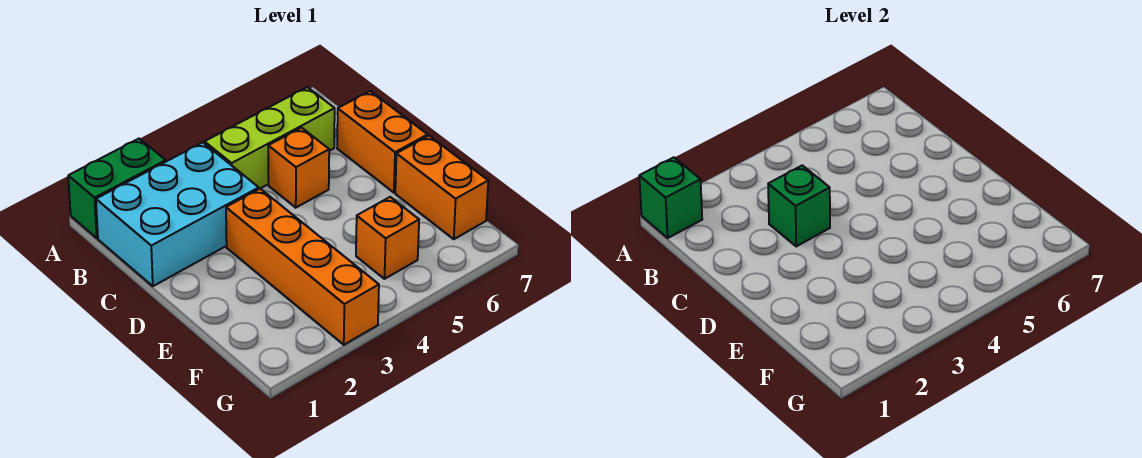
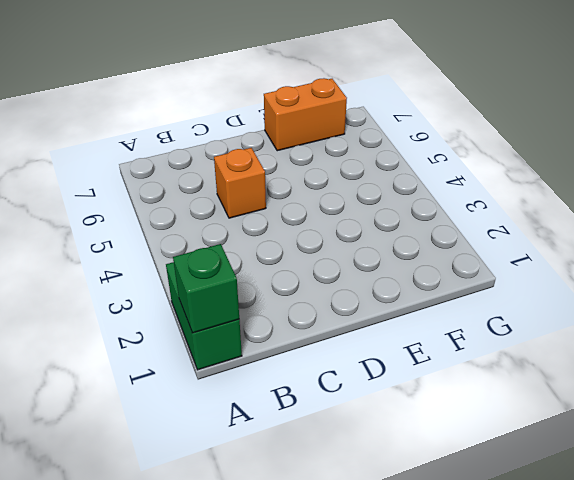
none -> cyan brick B1:C3 level 1
none -> lime brick B4:B6 level 1

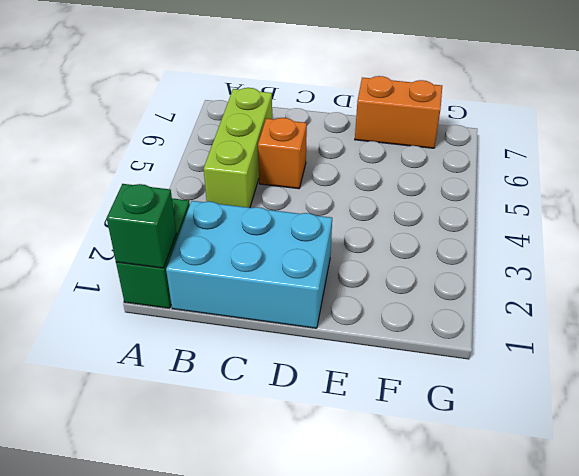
cyan brick B1:D2 level 1 -> cyan brick B1:C3 level 1
none -> orange brick C7:D7 level 1
none -> orange brick D3:G3 level 1

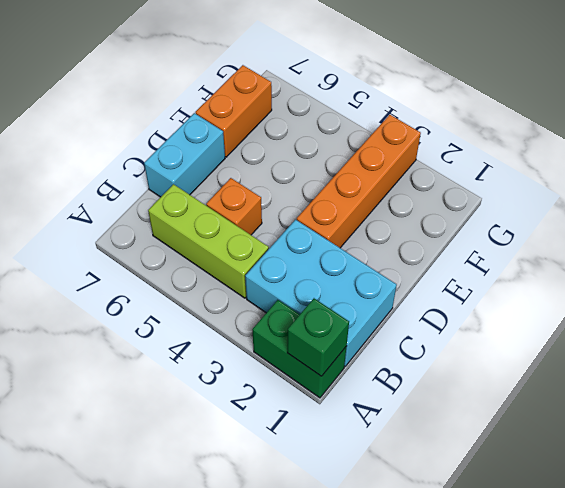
cyan brick C7:D7 level 1 -> orange brick C7:D7 level 1
none -> orange brick F5 level 1
none -> green brick C3 level 2

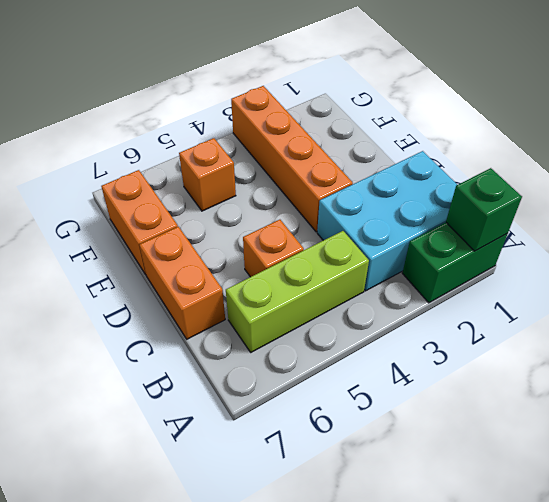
none -> green brick C3 level 2

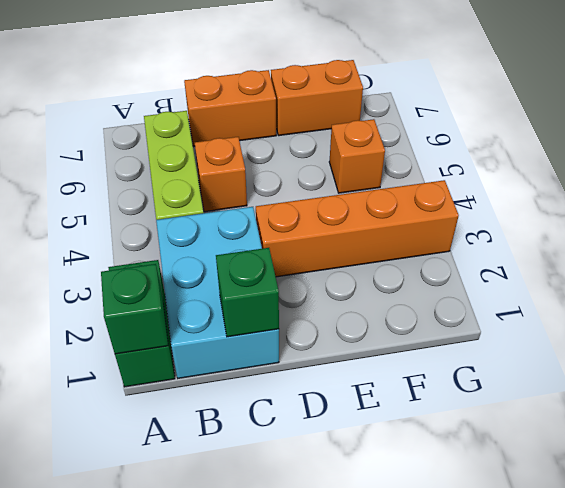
green brick C1 level 2 -> green brick C3 level 2

